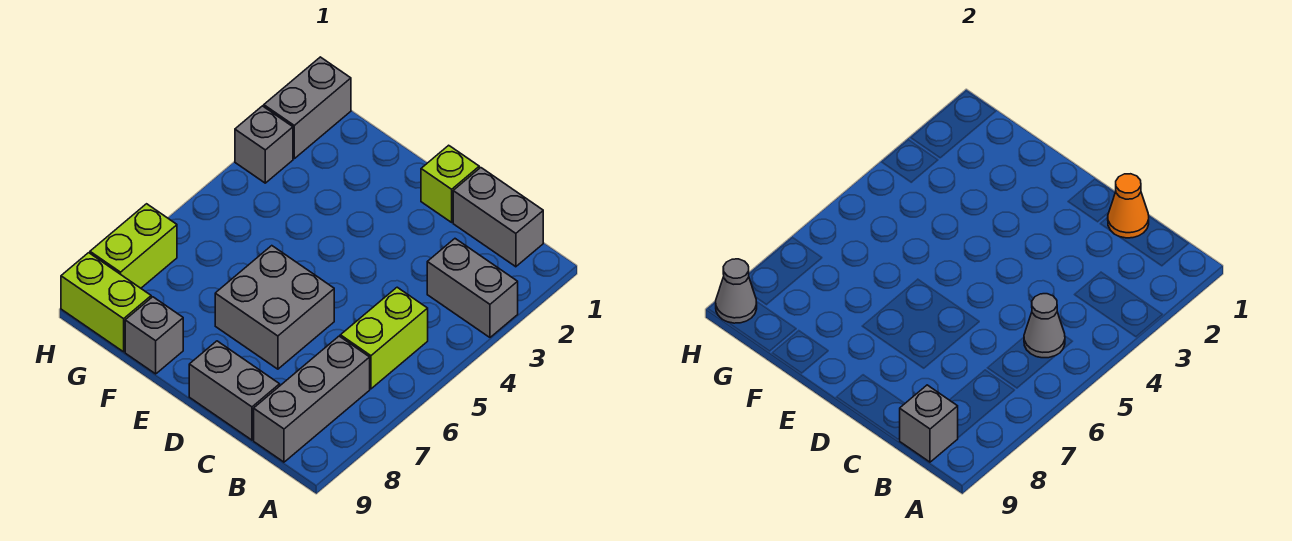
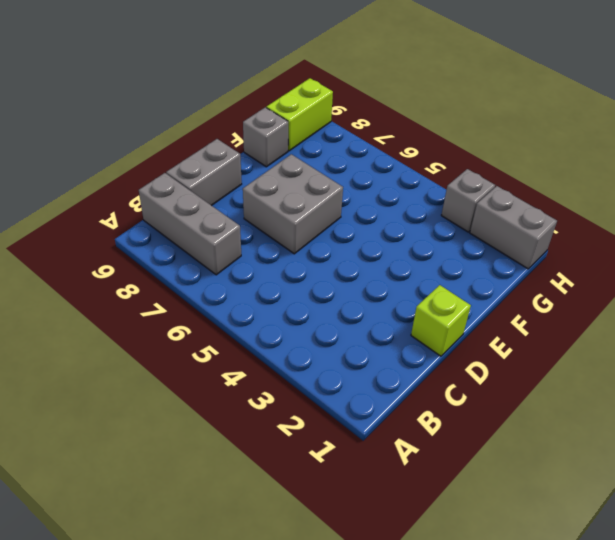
none -> grey brick A3:B3 level 1
none -> grey brick B1:C1 level 1
none -> lime brick B5:B6 level 1

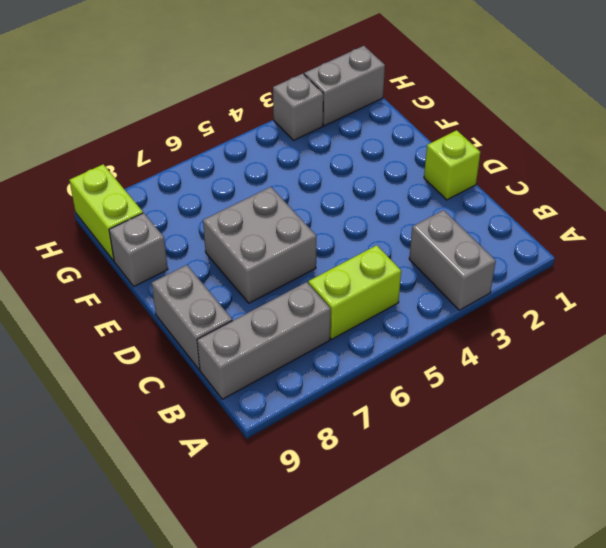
none -> grey brick B1:C1 level 1
none -> lime brick H7:H8 level 1
none -> grey cone B5 level 2

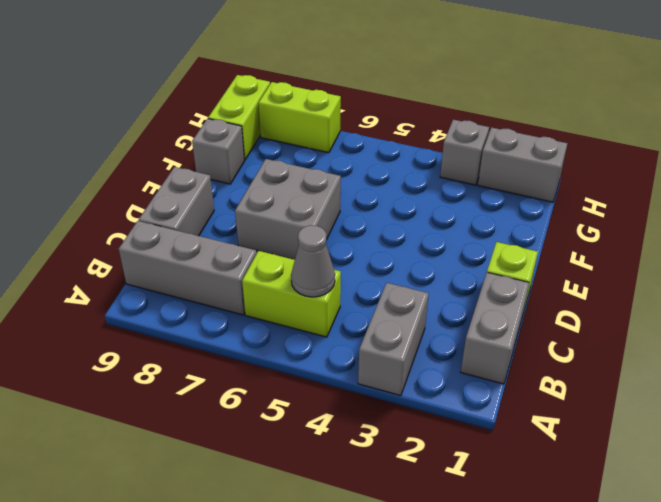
none -> grey brick B9 level 2
none -> orange cone C1 level 2
none -> grey cone H9 level 2

